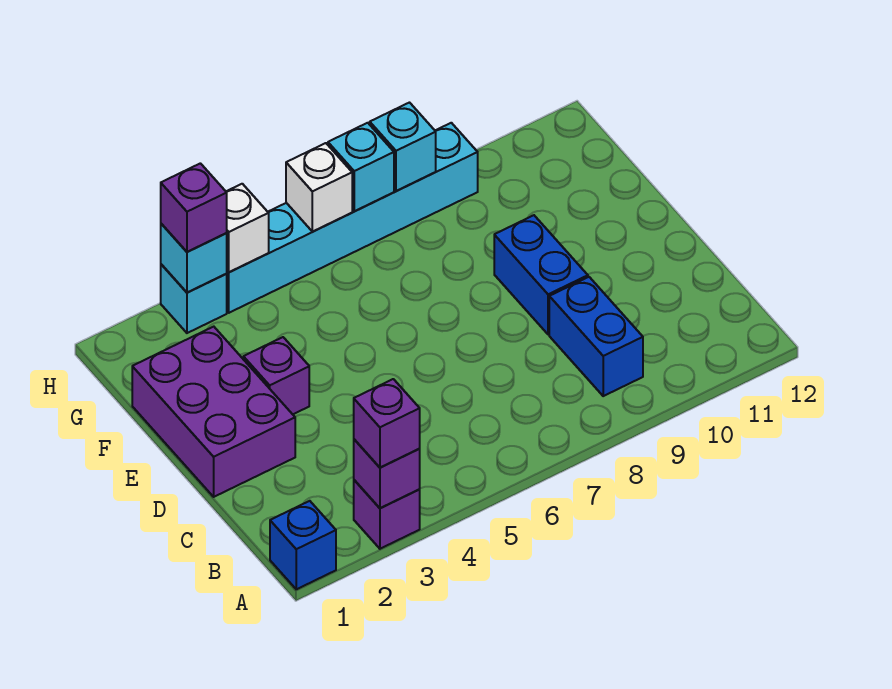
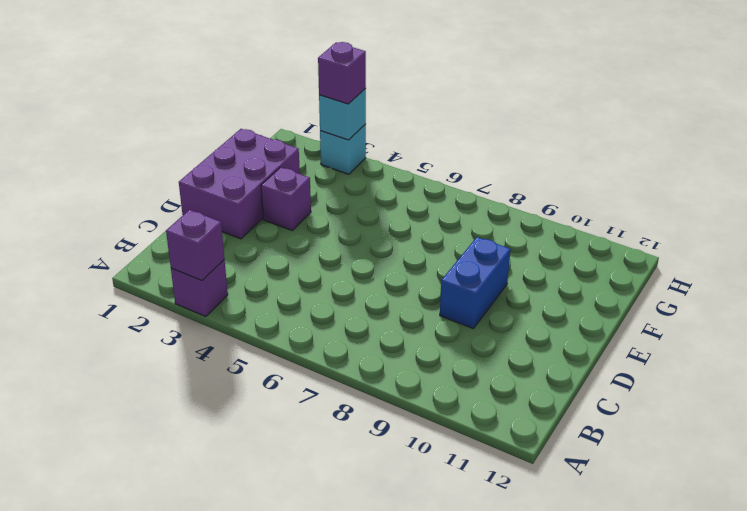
none -> blue brick A1 level 1
none -> blue brick B9:C9 level 1
none -> cyan brick H4:H9 level 1

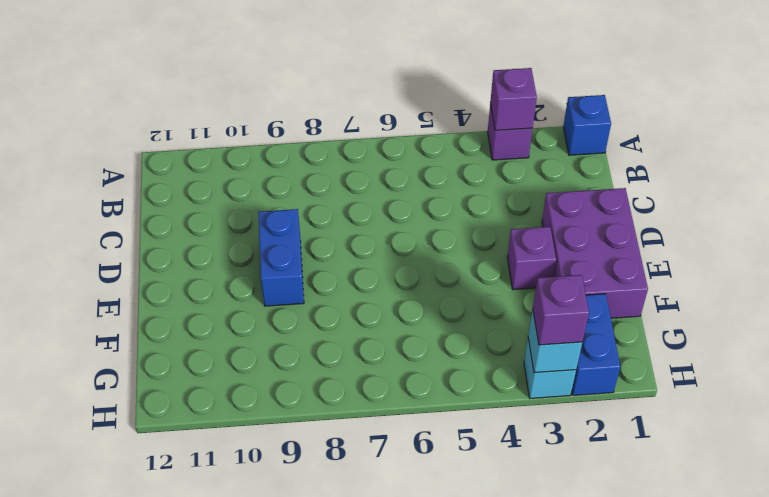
blue brick G2:H2 level 1 -> blue brick B9:C9 level 1
none -> cyan brick H4:H9 level 1
none -> white brick H4 level 2
none -> white brick H6 level 2

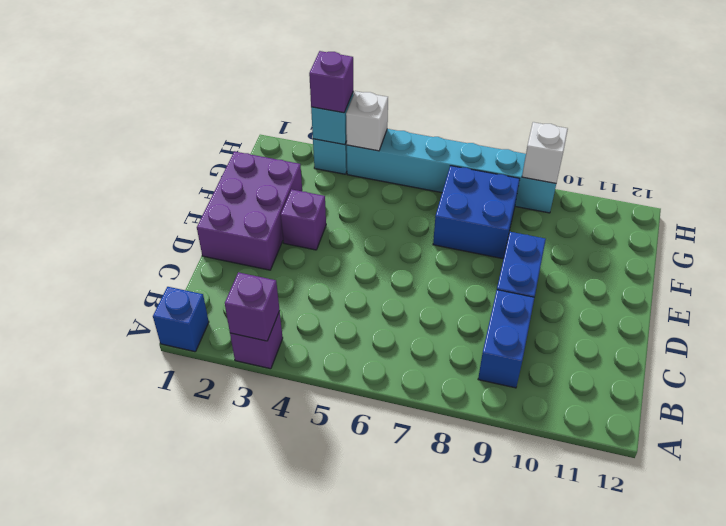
blue brick F7:G8 level 1 -> none
white brick H9 level 2 -> white brick H6 level 2
none -> cyan brick H7 level 2
none -> cyan brick H8 level 2
none -> purple brick A3 level 3

